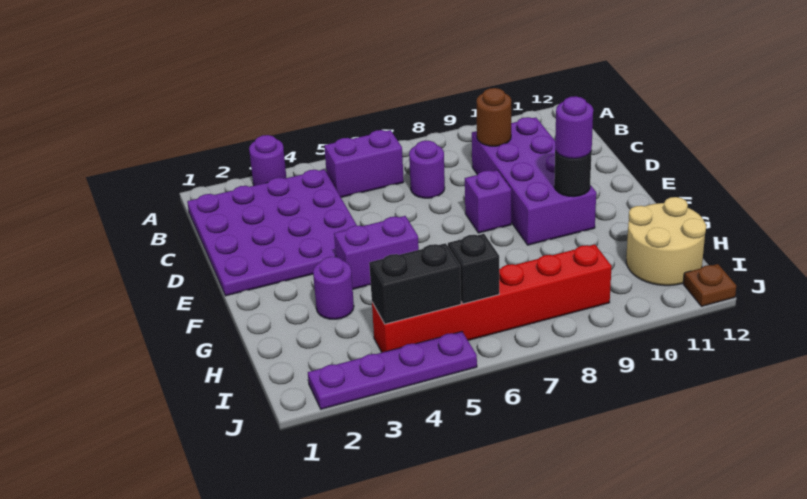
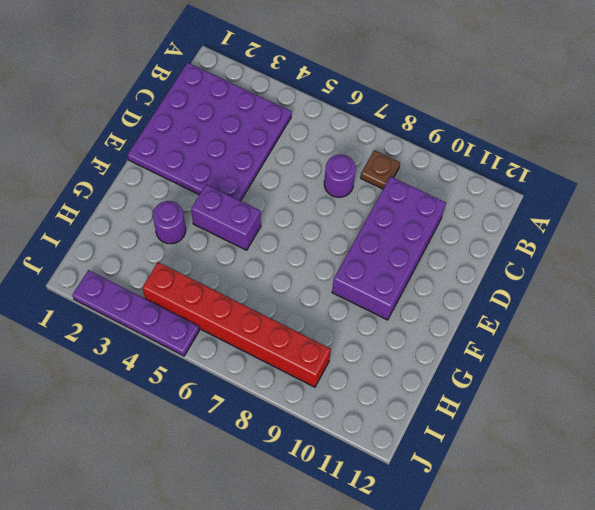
brown plate B8 level 1 -> brown plate J12 level 1
none -> purple round brick A3 level 1
none -> purple brick B5:B6 level 1
none -> purple brick E8 level 1

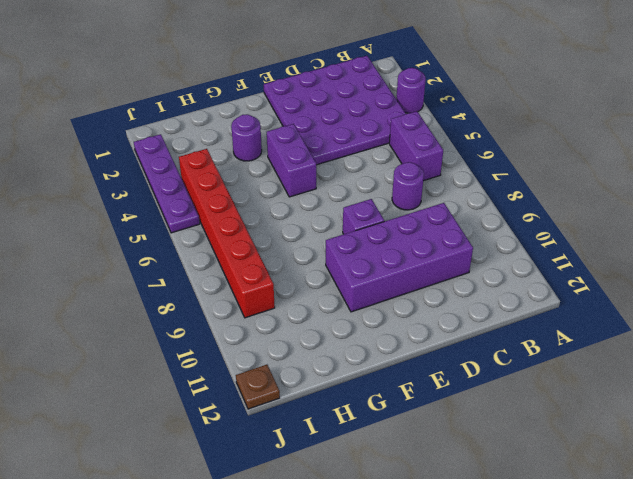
none -> tan round brick H11:I12 level 1
none -> brown round brick C9 level 2
none -> black round brick F10 level 2

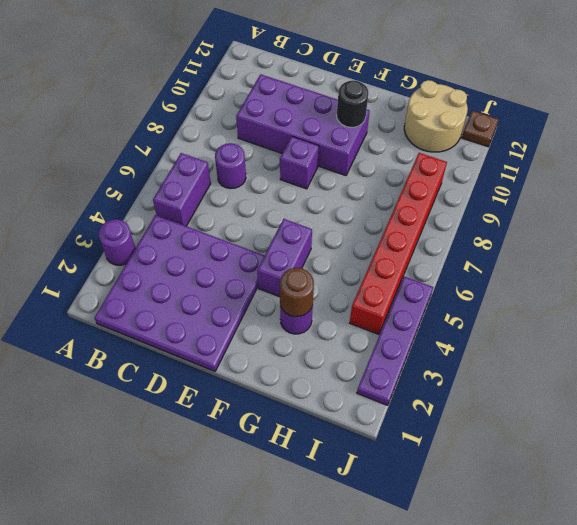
brown round brick G3 level 2 -> brown round brick C9 level 2
none -> black brick I4:I5 level 2
none -> black brick I6 level 2
none -> purple round brick F10 level 3

